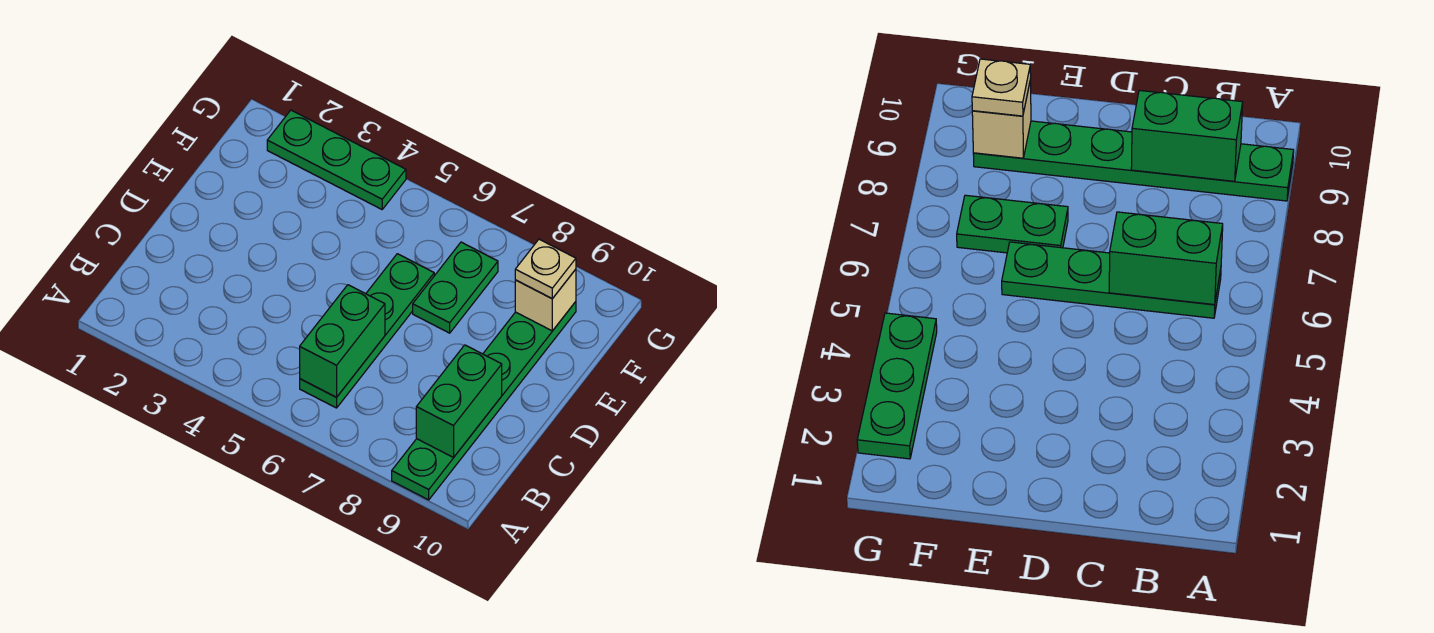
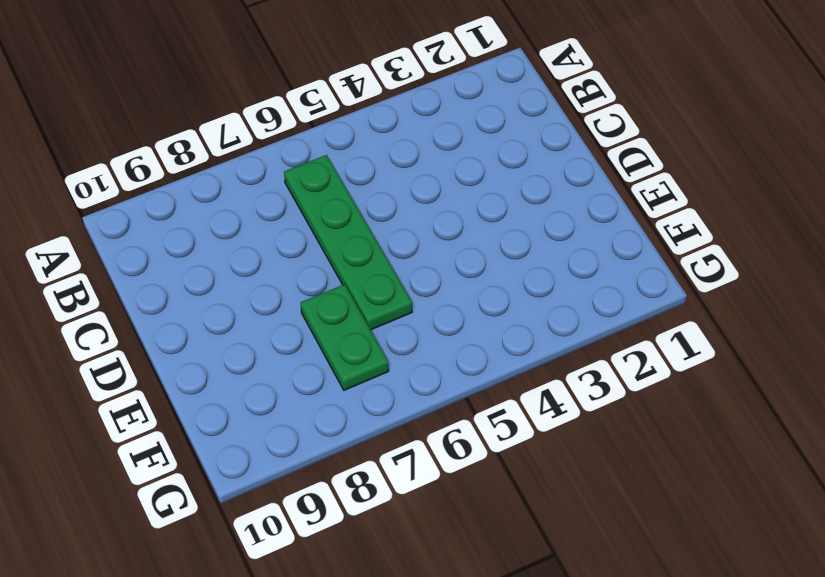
none -> green plate A9:F9 level 1
none -> green plate G2:G4 level 1

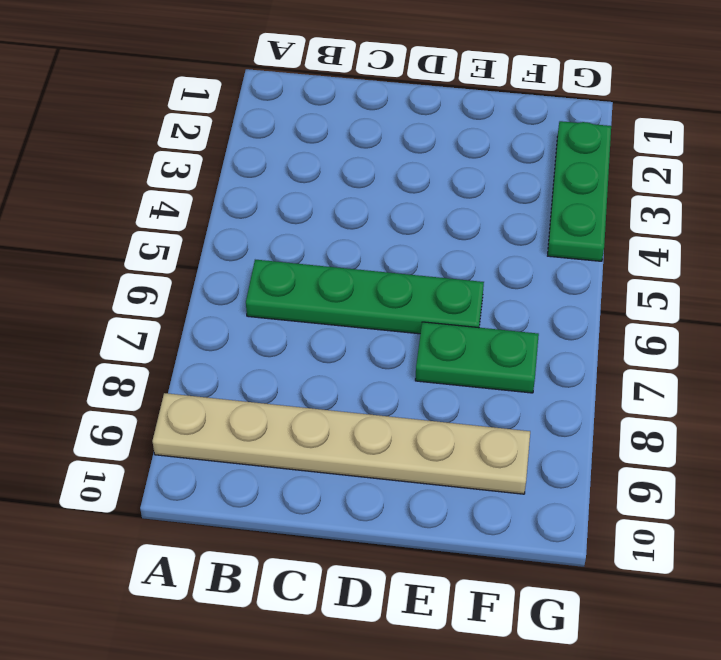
tan plate A9:F9 level 1 -> green plate A9:F9 level 1
none -> green brick B6:C6 level 2
none -> green brick B9:C9 level 2

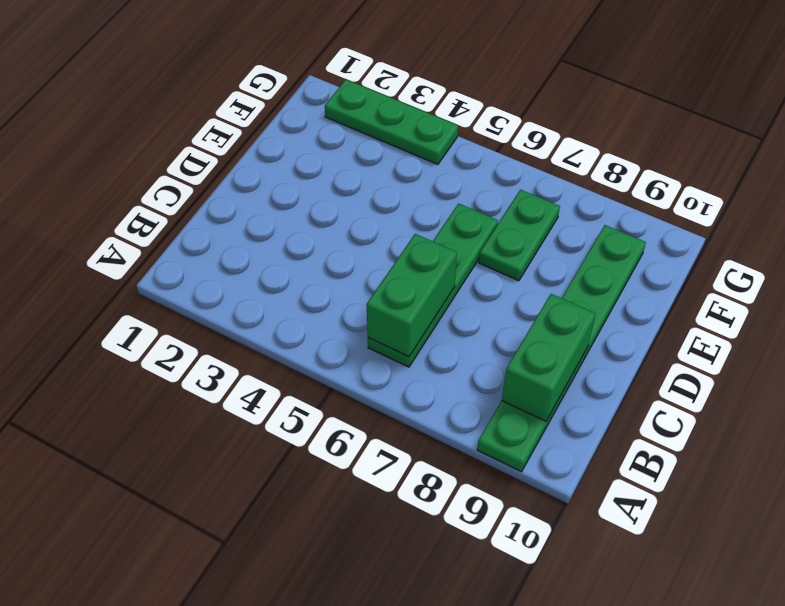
none -> tan brick F9 level 2
none -> tan plate F9 level 3

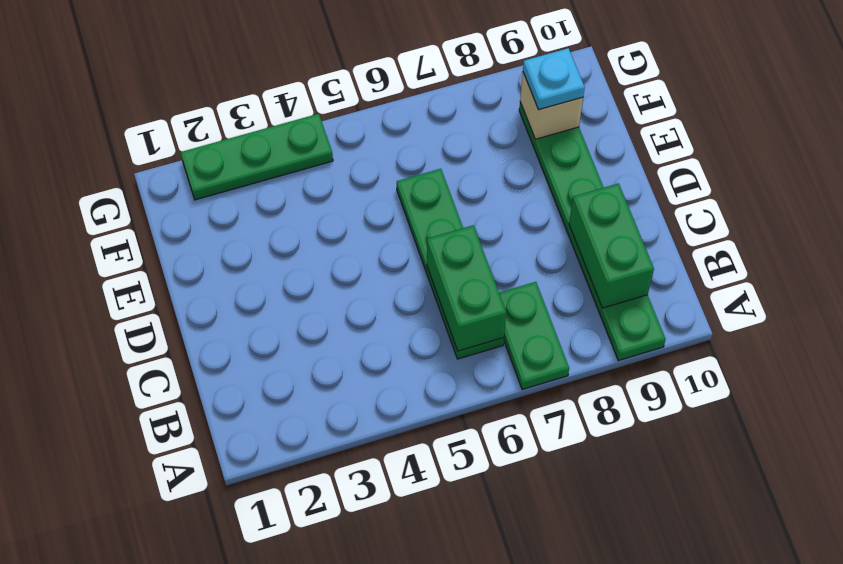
green plate A7:B7 level 1 -> green plate E7:F7 level 1
cyan plate F9 level 3 -> tan plate F9 level 3

